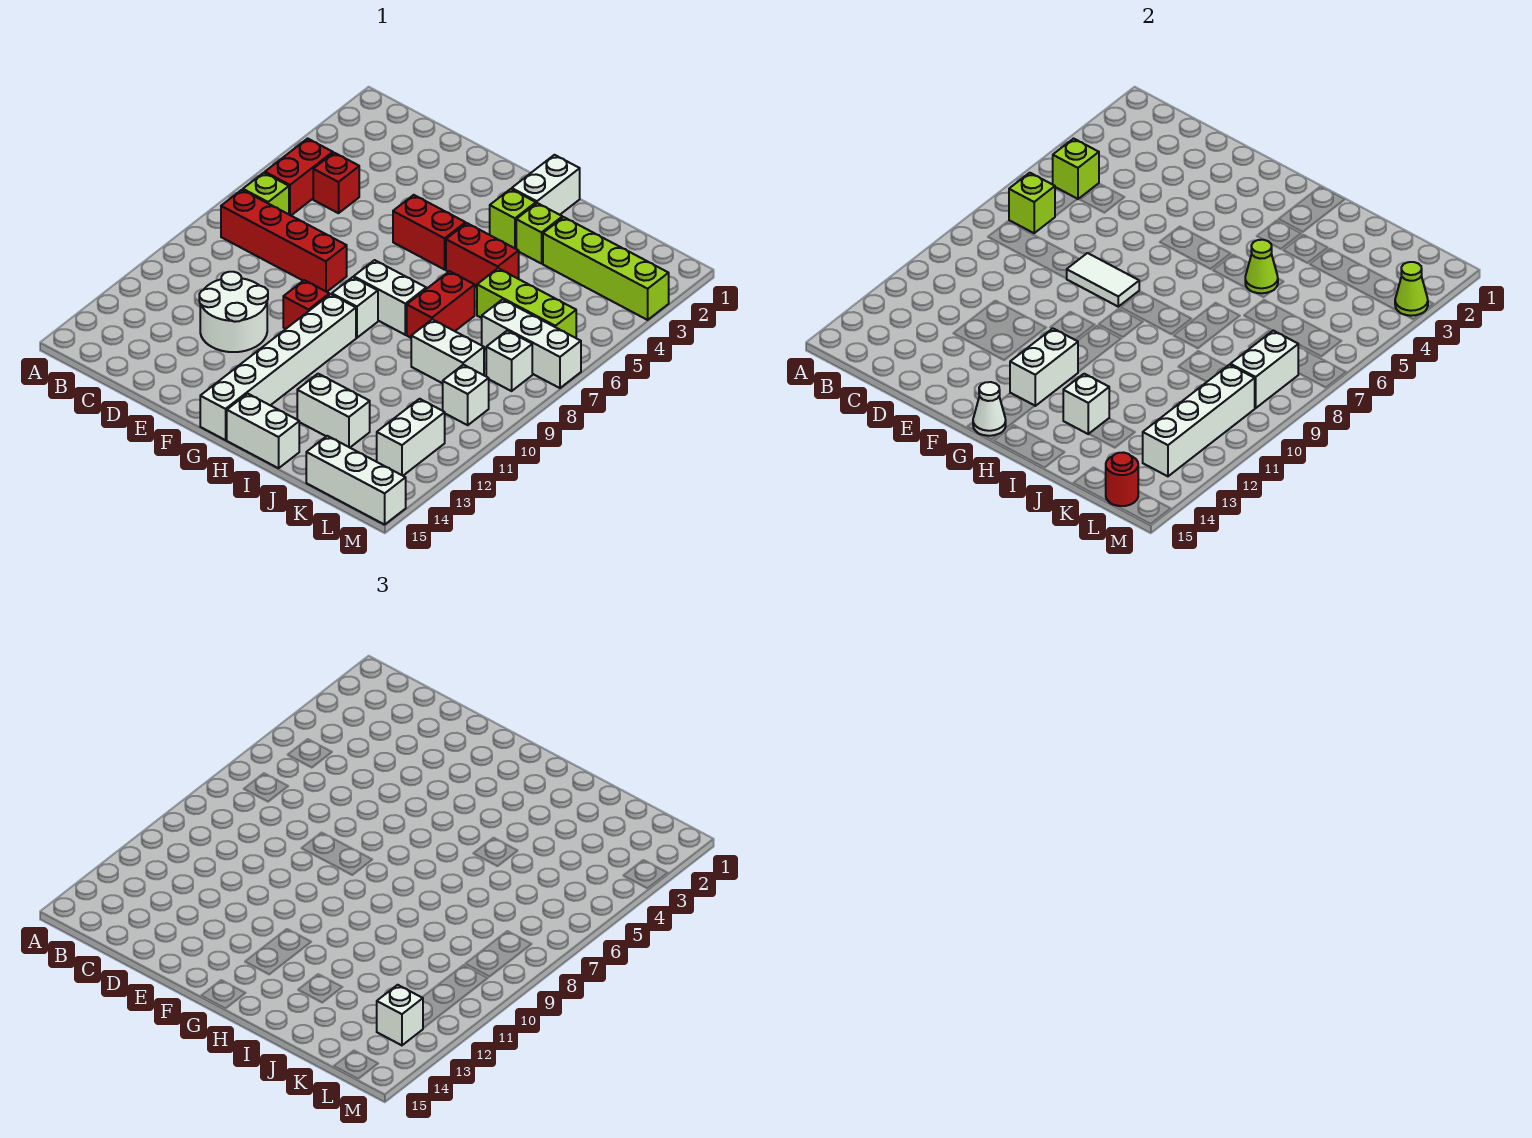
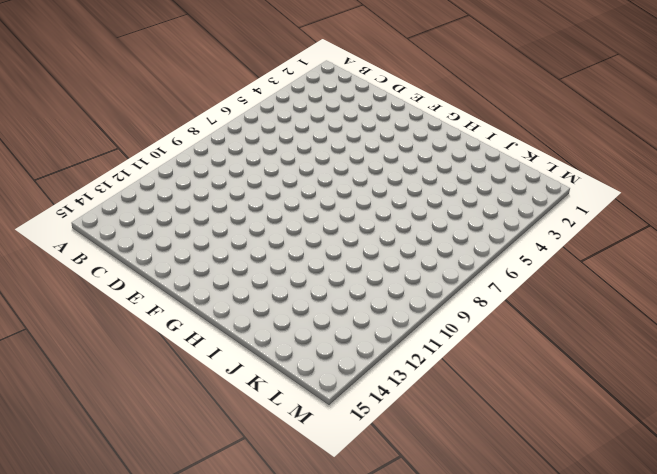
none -> red brick B5:B6 level 1
none -> lime brick B7 level 1
none -> red brick B8:E8 level 1
none -> red brick C5 level 1

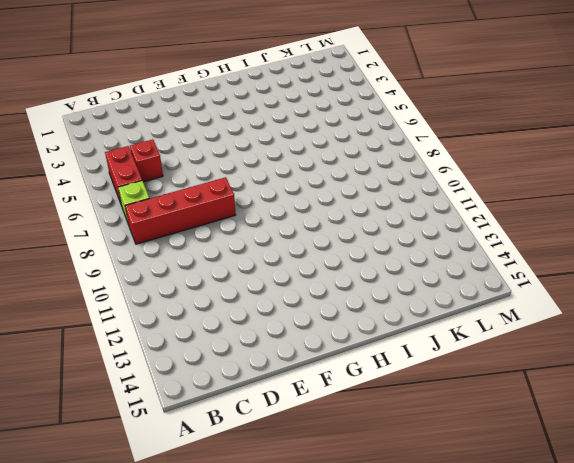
none -> white round brick D11:E12 level 1
none -> red brick F5:G5 level 1
none -> red brick F10 level 1
none -> white brick G8:H8 level 1

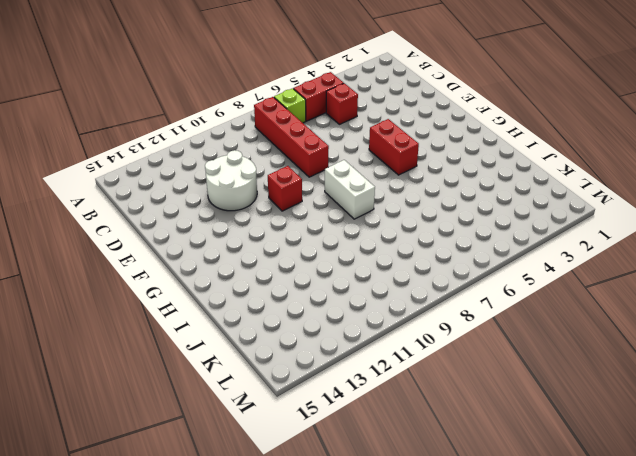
none -> white brick G9 level 1
none -> white brick G10:G15 level 1
none -> white brick H1:H2 level 1
none -> lime brick H3 level 1

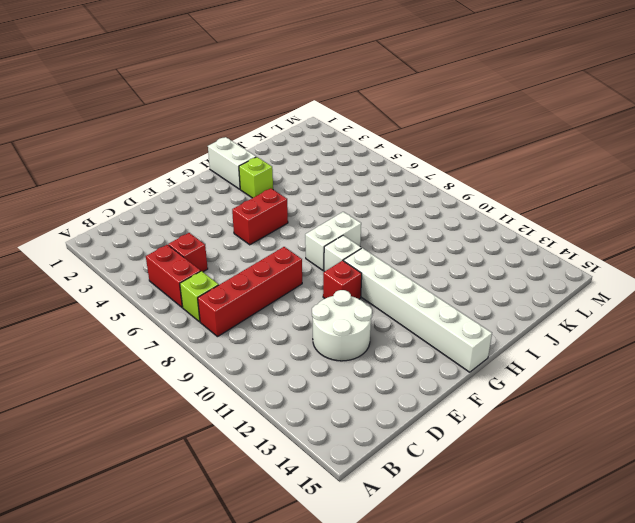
none -> red brick H5:I5 level 1
none -> white brick H15:I15 level 1
none -> lime brick I3 level 1
none -> red brick I7:I8 level 1

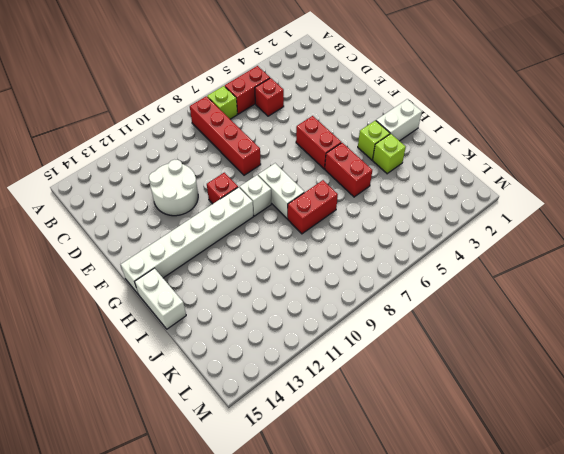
none -> white brick I13:J13 level 1
none -> lime brick J3:M3 level 1
none -> lime brick J6:L6 level 1
none -> white brick J9:K9 level 1

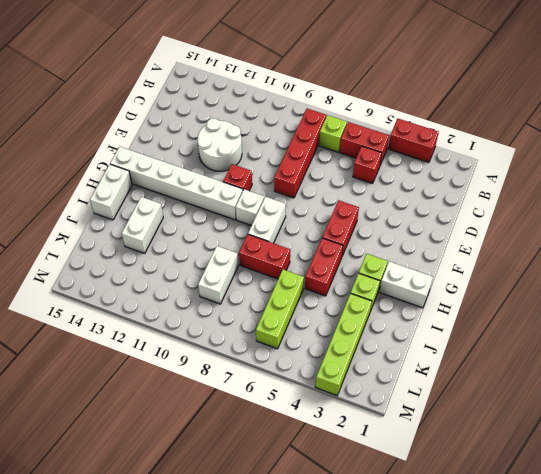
red brick A3:A4 level 1 -> none
none -> white brick K7:M7 level 1
none -> white brick K15:M15 level 1
none -> white brick L8 level 1
none -> white brick L10 level 1

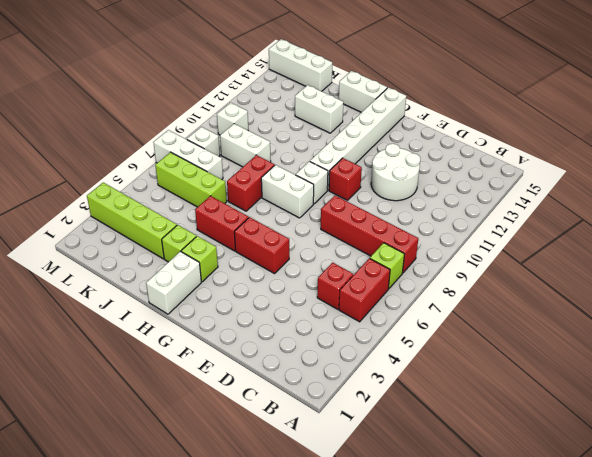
none -> white brick L12:L13 level 1
none -> lime brick B5 level 2
none -> lime brick B7 level 2
none -> white tile E8:F8 level 2

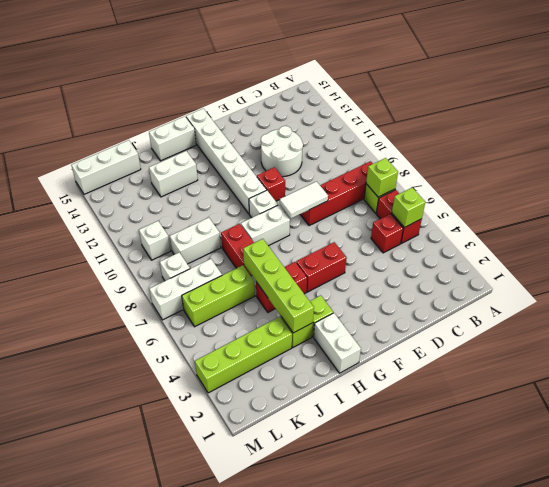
lime brick I3:I6 level 2 -> lime cone I5 level 2
none -> white brick L12:L13 level 1
none -> white brick G12:G13 level 2
none -> white cone G15 level 2
none -> white brick I13 level 2

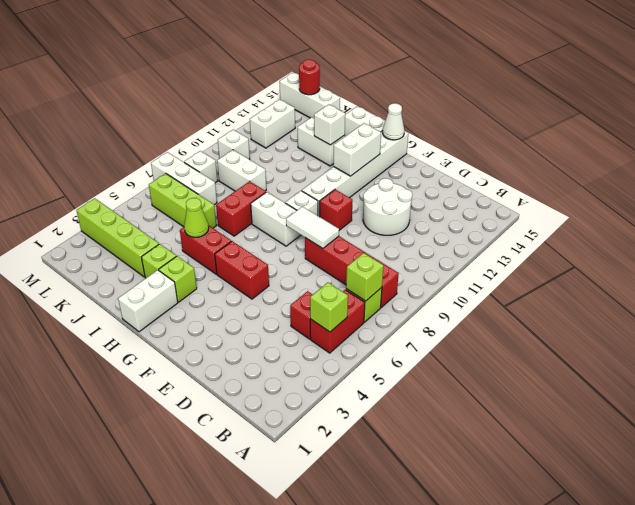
none -> white brick L8:L9 level 2
none -> white brick L10:L13 level 2
none -> lime cone M3 level 2
none -> white brick L13 level 3

